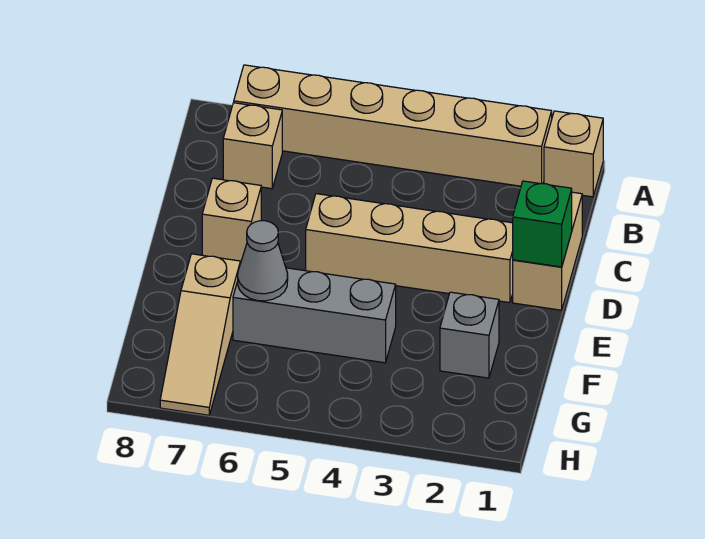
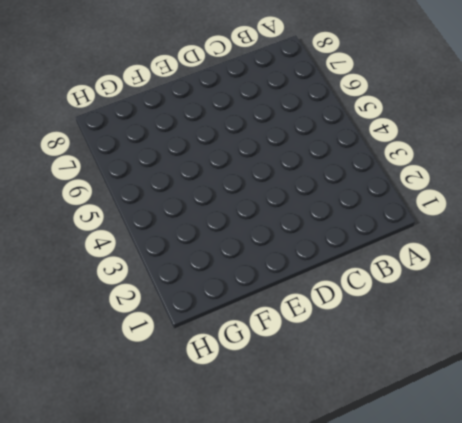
none -> tan brick A1 level 1
none -> tan brick A2:A7 level 1

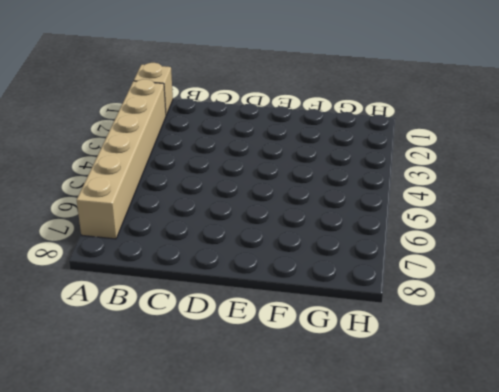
none -> tan brick B7 level 1
none -> tan brick C1:D1 level 1

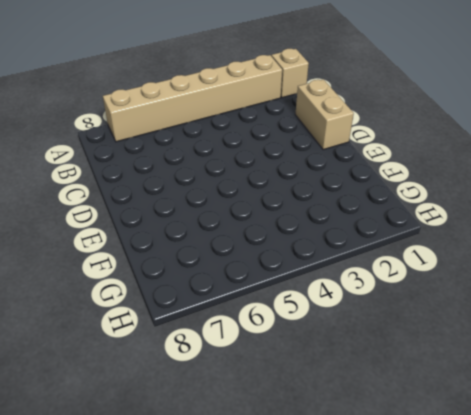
none -> tan brick B7 level 1
none -> tan brick D2:D5 level 1

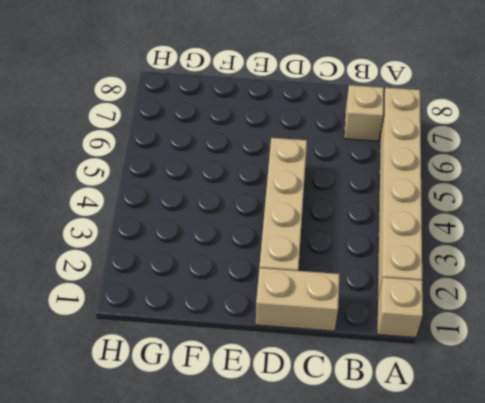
none -> tan brick D7 level 1
none -> grey brick F2 level 1

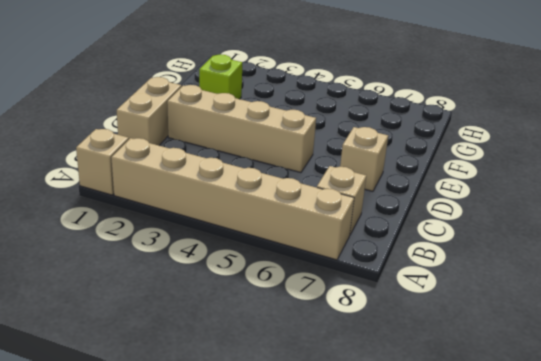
lime brick F2 level 1 -> grey brick F2 level 1
none -> grey brick F4:F6 level 1
none -> tan slope F7:H7 level 1 top F

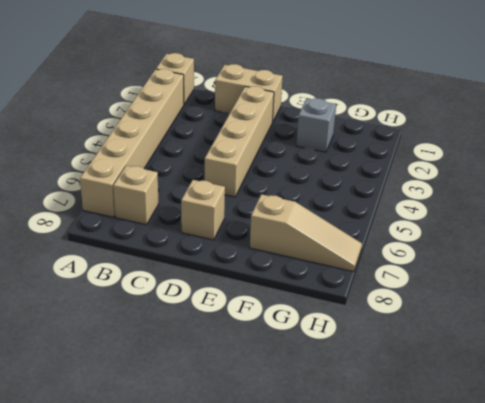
none -> grey brick F4:F6 level 1
none -> green brick D1 level 2

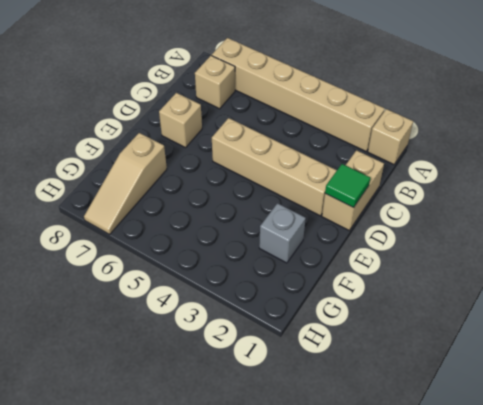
green tile D1 level 2 -> green brick D1 level 2
none -> grey brick F4:F6 level 1
none -> grey cone F6 level 2

